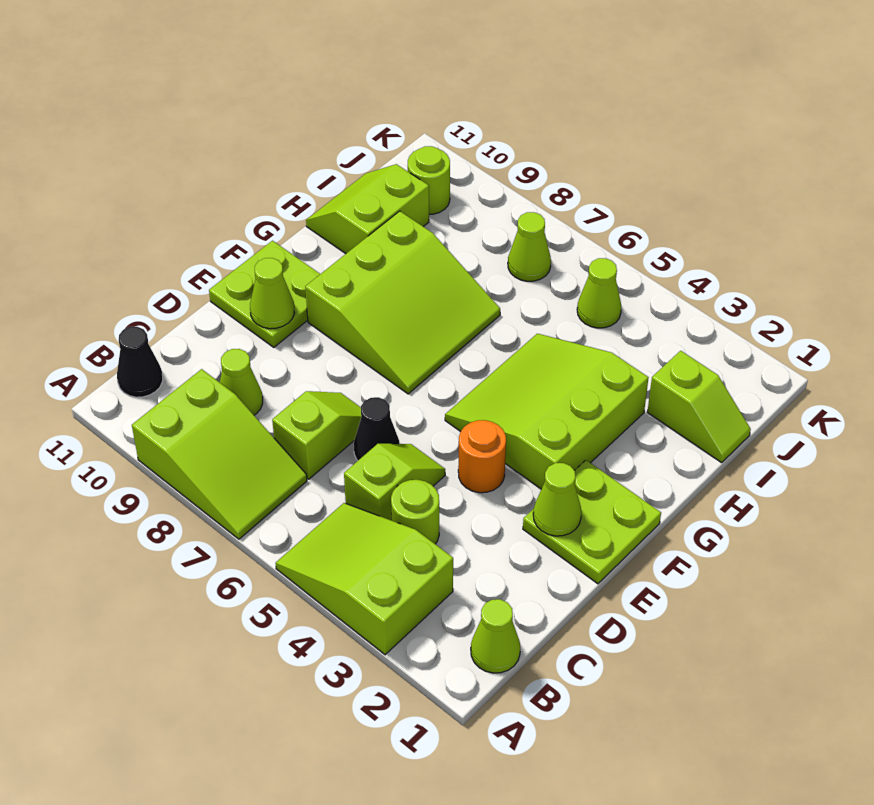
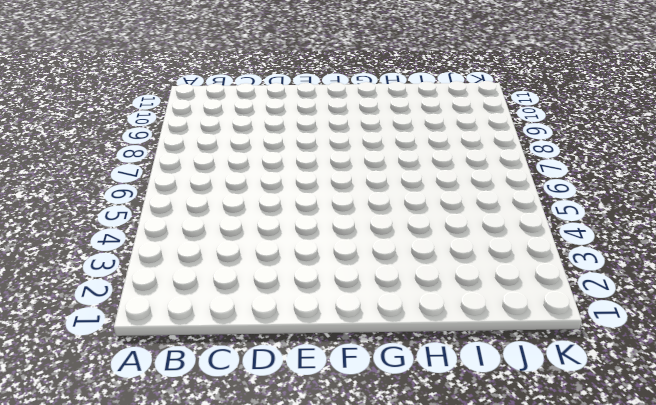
none -> lime slope A3:B5 level 1 top 3
none -> lime slope A7:B9 level 1 top 9
none -> lime cone B1 level 1

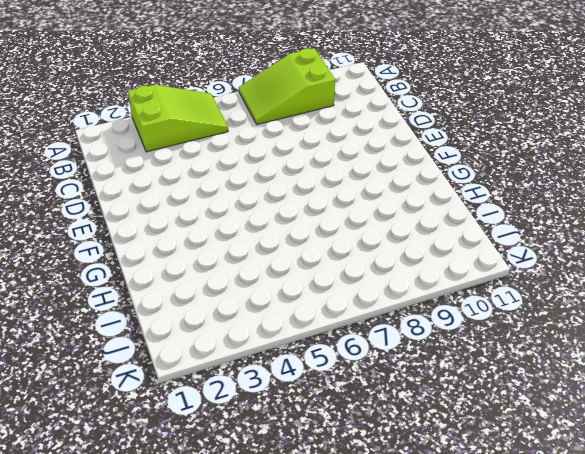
none -> lime cone B1 level 1
none -> black cone B11 level 1
none -> lime round brick C4 level 1

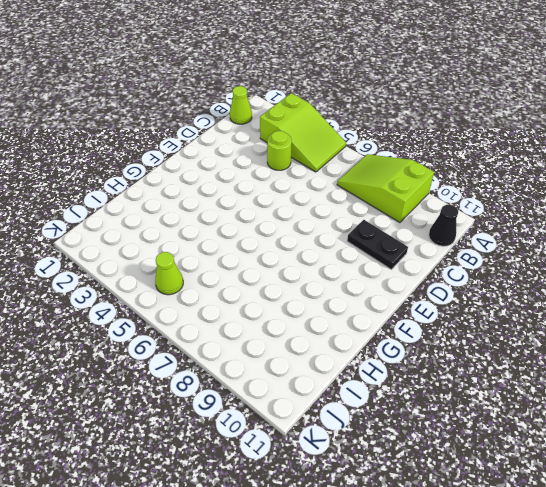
black plate D9:D10 level 1 -> none
none -> lime slope C5:D5 level 1 top C
none -> lime slope C7:D7 level 1 top C
none -> lime cone C9 level 1

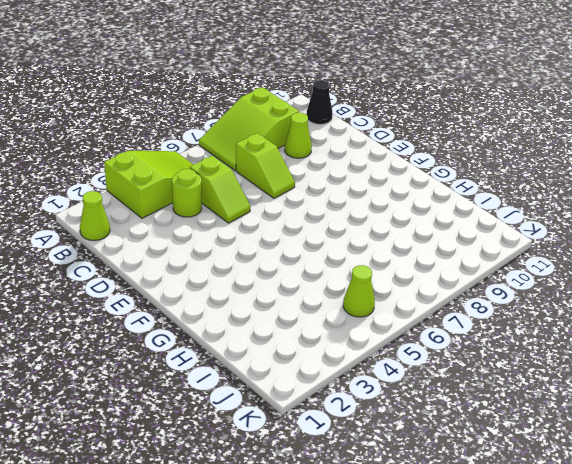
none -> black cone D6 level 1
none -> lime plate E1:F2 level 1
none -> orange round brick E4 level 1

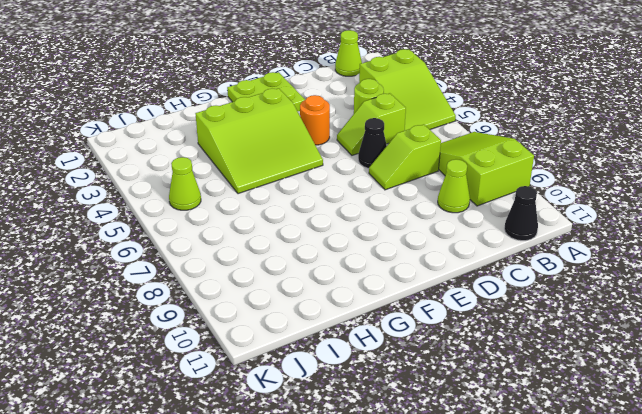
none -> lime plate E10:F11 level 1
none -> lime slope F7:H9 level 1 top 9
none -> lime slope H10:I11 level 1 top 10

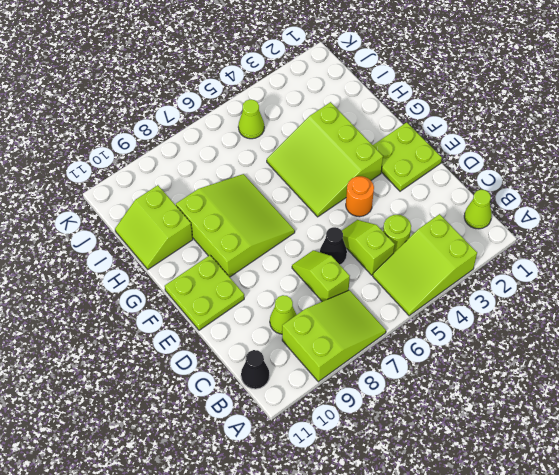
none -> lime slope I1:I2 level 1 top 2
none -> lime cone J7 level 1
none -> lime round brick J10 level 1

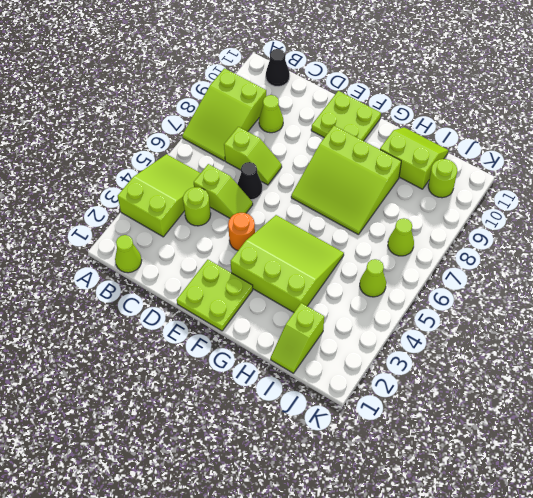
none -> lime cone E2 level 2
none -> lime cone E10 level 2

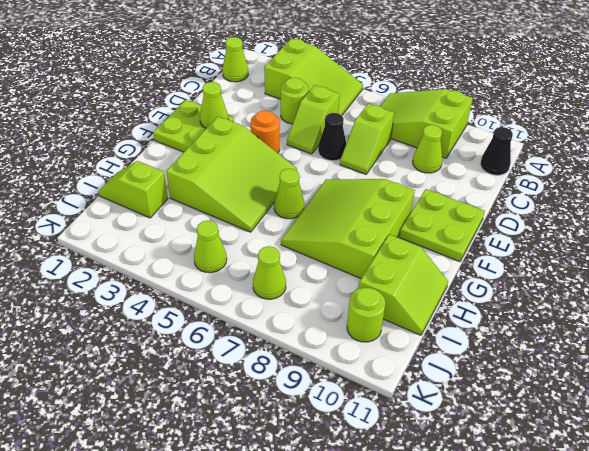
lime cone G6 level 1 -> lime cone E10 level 2

